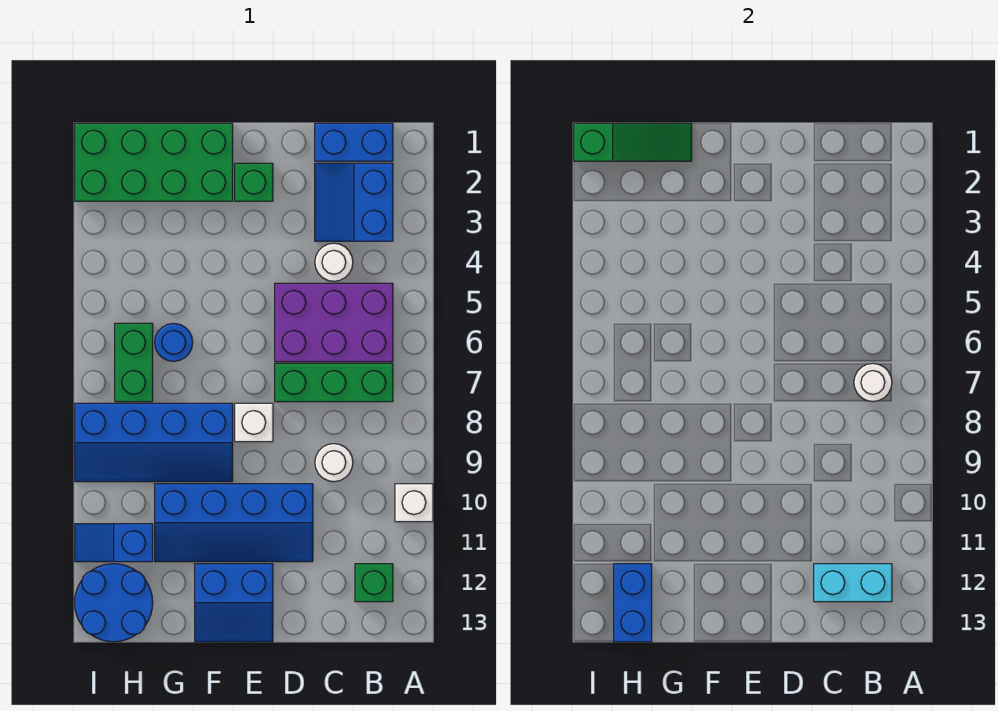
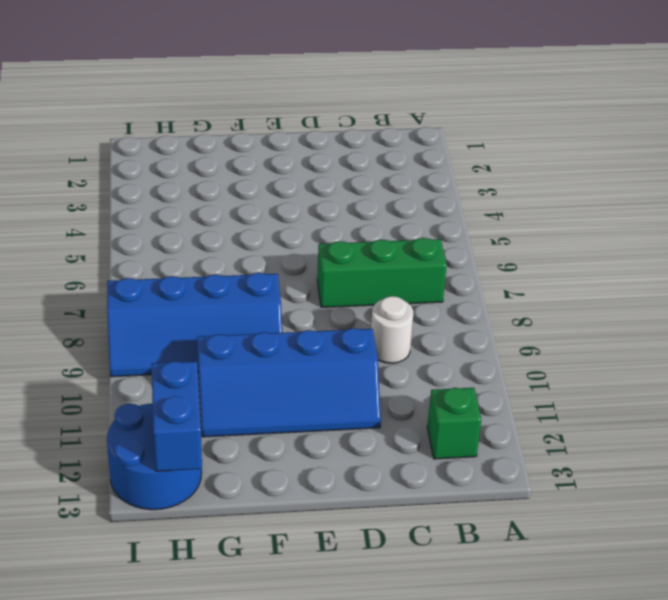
none -> white brick A10 level 1
none -> blue brick B1:C1 level 1
none -> blue slope B2:C3 level 1 top B

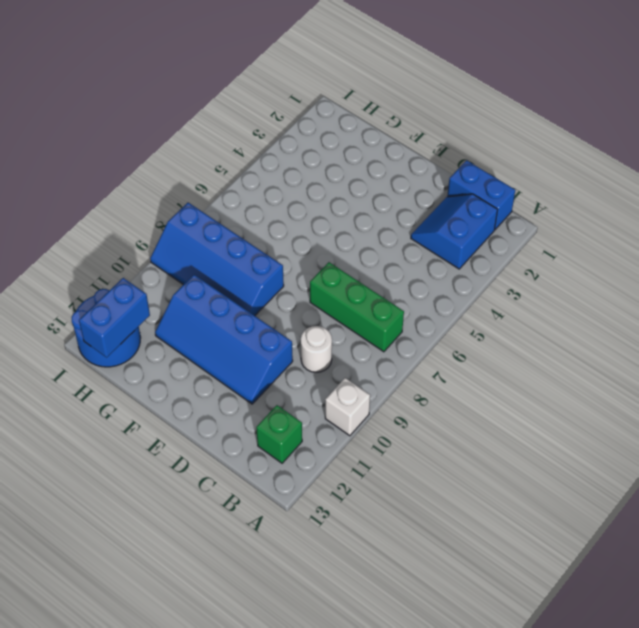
none -> purple brick B5:D6 level 1
none -> white round brick C4 level 1
none -> green brick E2 level 1

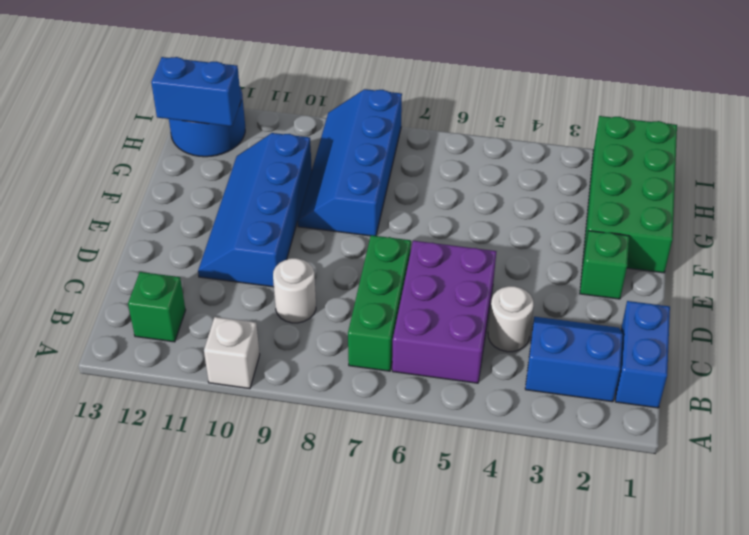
none -> white brick E8 level 1
none -> blue slope E12:F13 level 1 top 12
none -> blue round brick G6 level 1

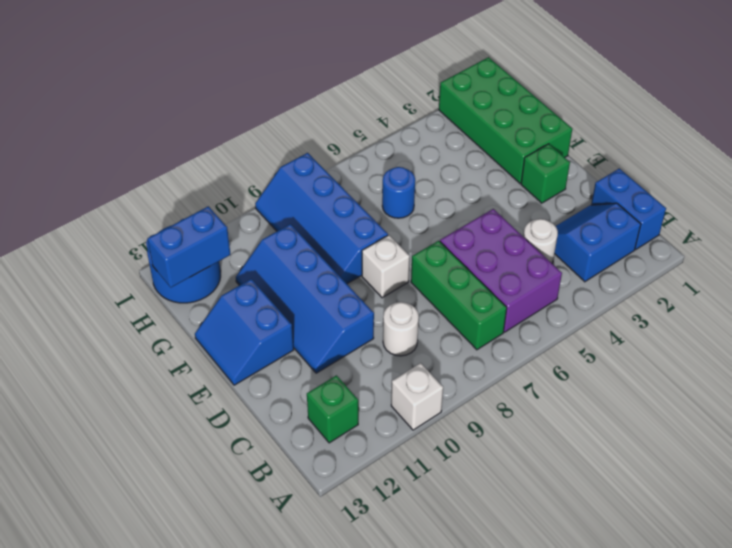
none -> green brick H6:H7 level 1
none -> blue slope H11:I11 level 1 top H
none -> white round brick B7 level 2

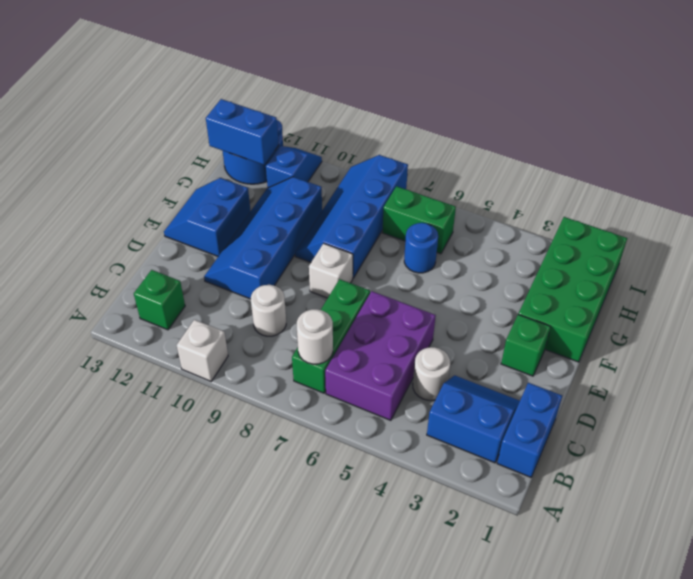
none -> cyan brick B12:C12 level 2
none -> green slope G1:I1 level 2 top I

